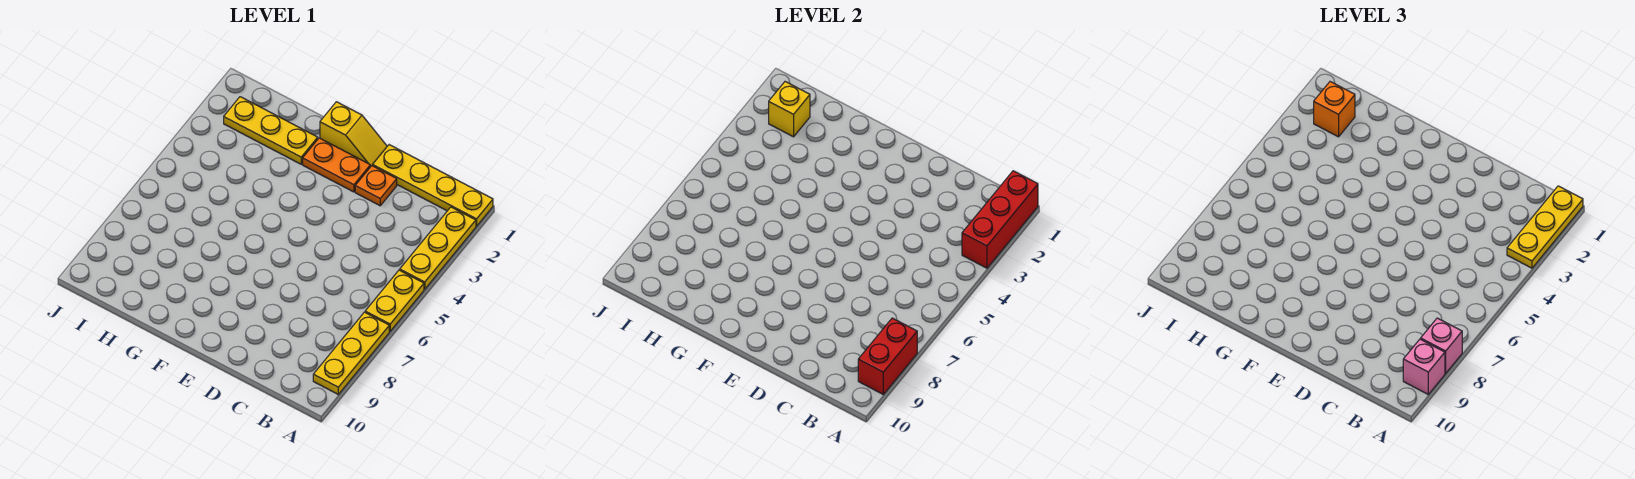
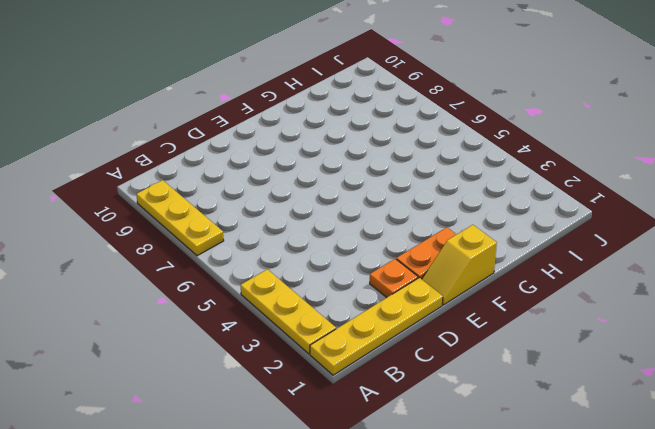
none -> yellow plate A5:A6 level 1
none -> yellow plate G2:I2 level 1
none -> red brick A1:A3 level 2

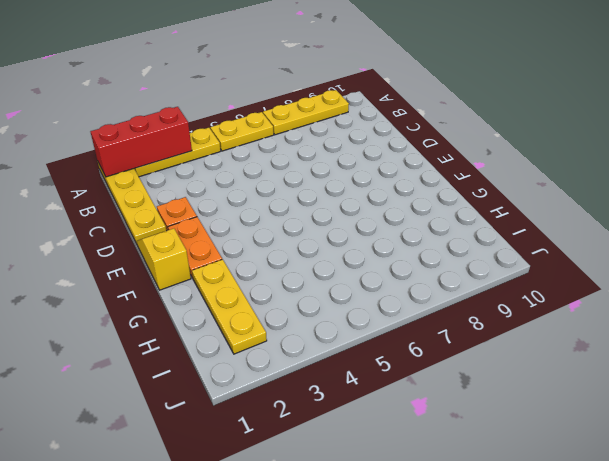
none -> red brick A8:A9 level 2
none -> yellow brick I2 level 2
none -> yellow plate A1:A3 level 3

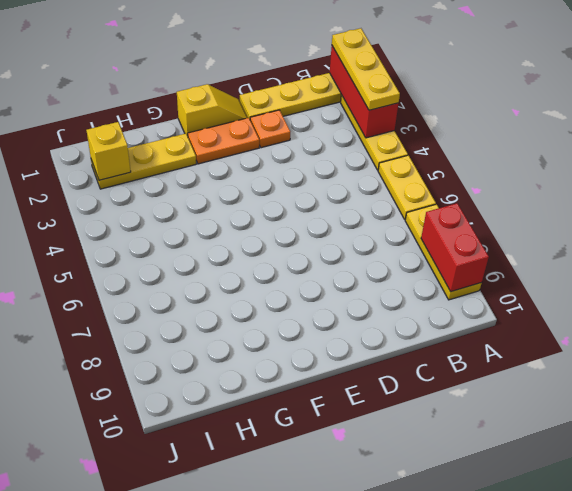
none -> pink brick A8 level 3
none -> pink brick A9 level 3
none -> orange brick I2 level 3

